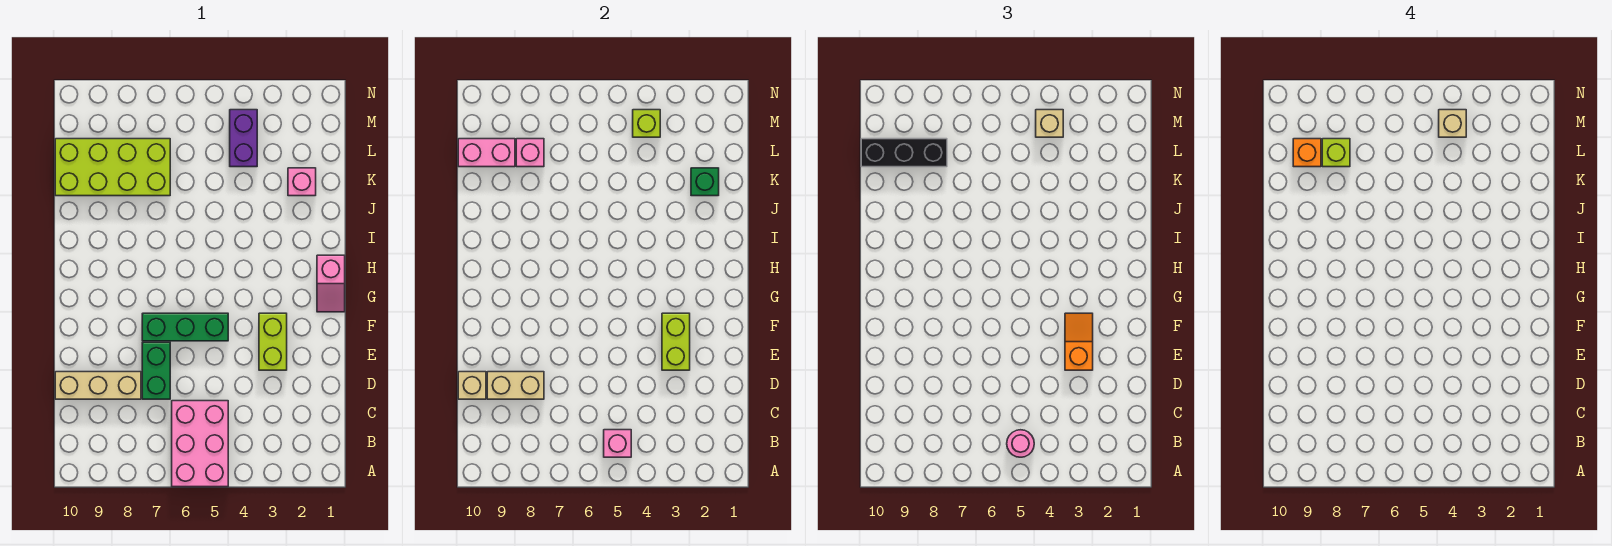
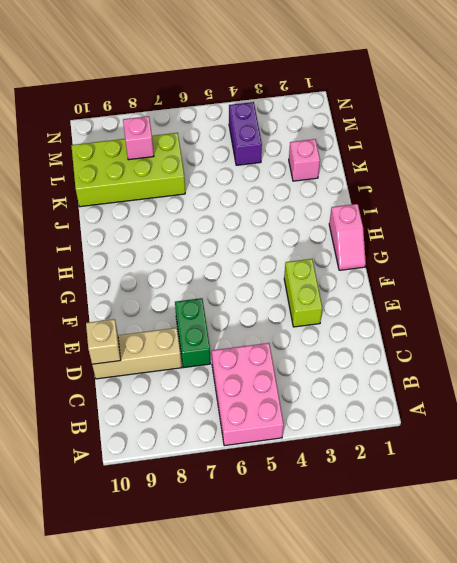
none -> green brick F5:F7 level 1
none -> pink brick B5 level 2
none -> tan brick D8:D9 level 2

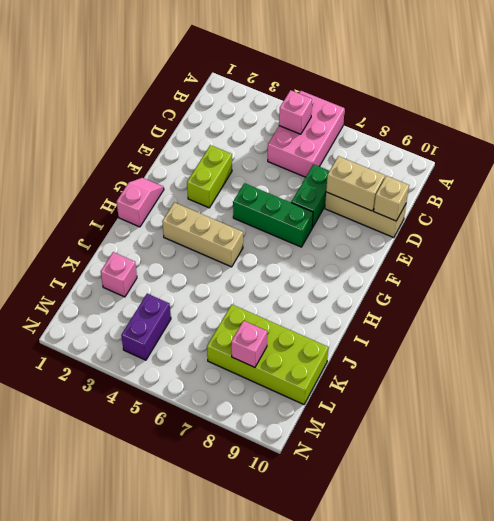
tan brick H3:H5 level 1 -> none
none -> lime brick E3:F3 level 2
none -> green brick K2 level 2
none -> pink brick L9:L10 level 2

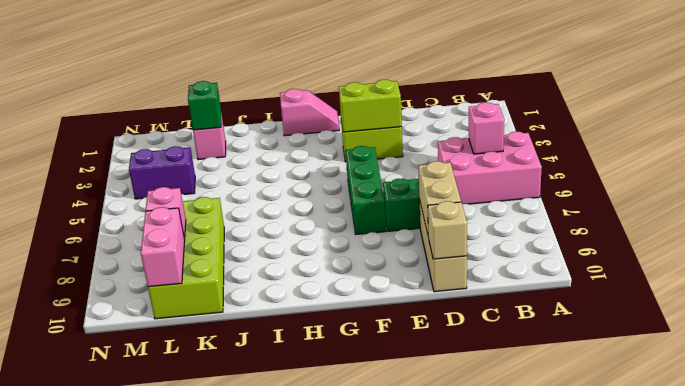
none -> lime brick M4 level 2
none -> pink round brick B5 level 3
none -> orange slope E3:F3 level 3 top E

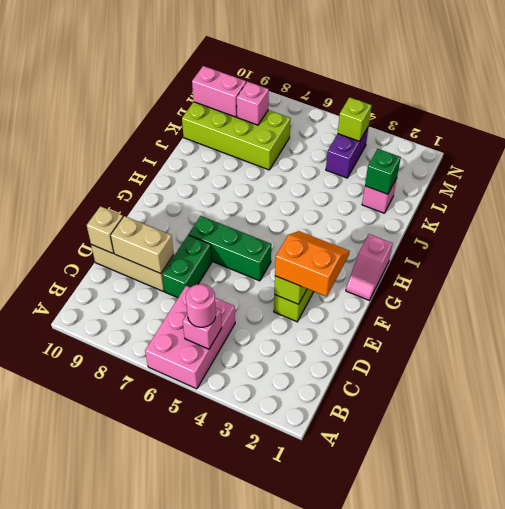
orange slope E2:F3 level 3 top E -> orange slope E3:F3 level 3 top E
none -> black brick L8:L10 level 3
none -> tan brick M4 level 3
none -> lime brick L8 level 4

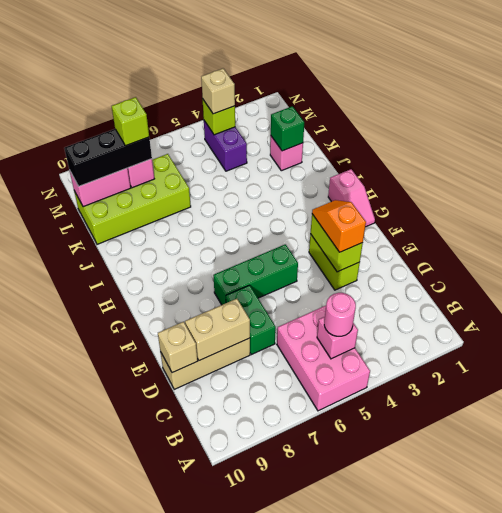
none -> orange brick L9 level 4
none -> tan brick M4 level 4

